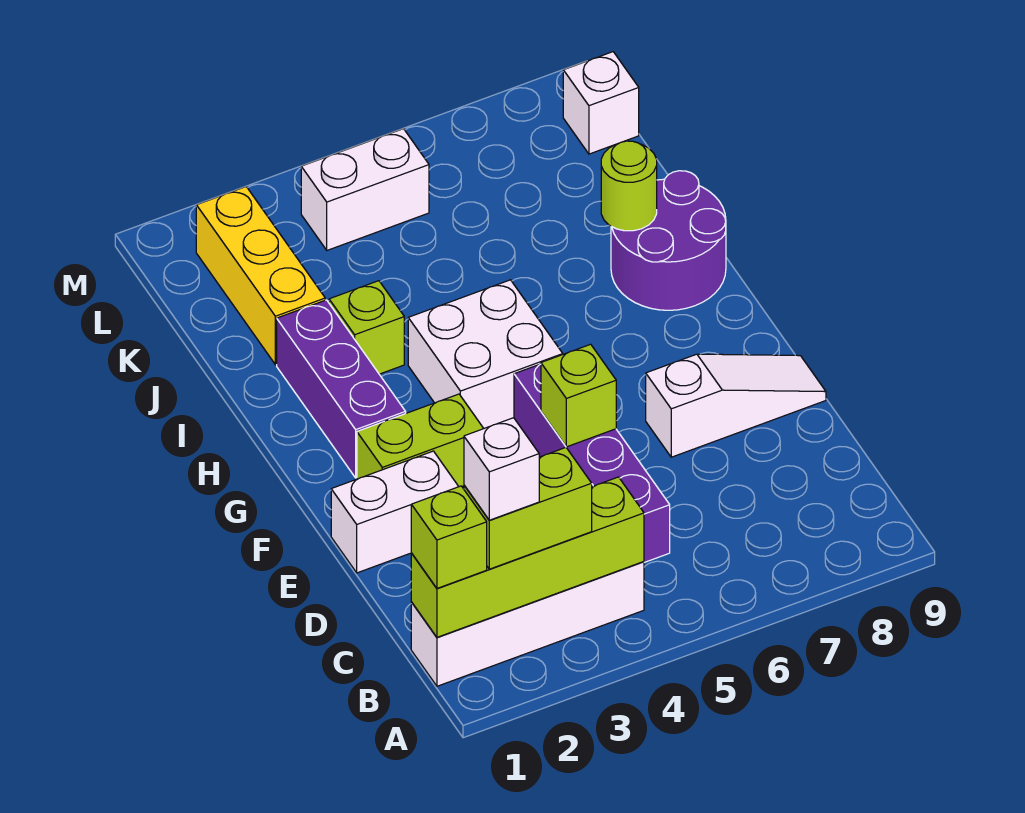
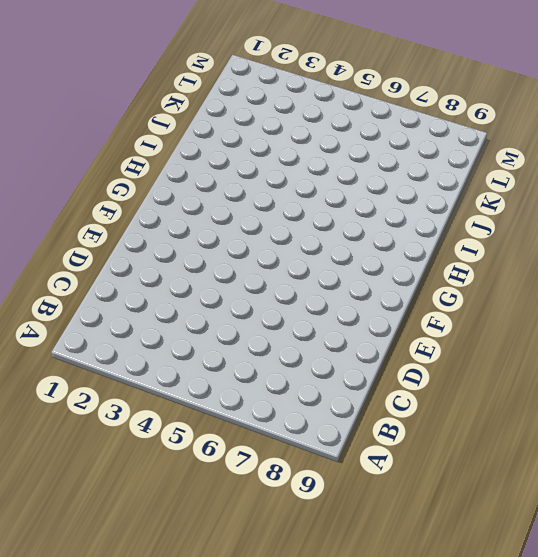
none -> white brick B1:B4 level 1
none -> purple brick C5:F5 level 1
none -> white brick E1:E2 level 1

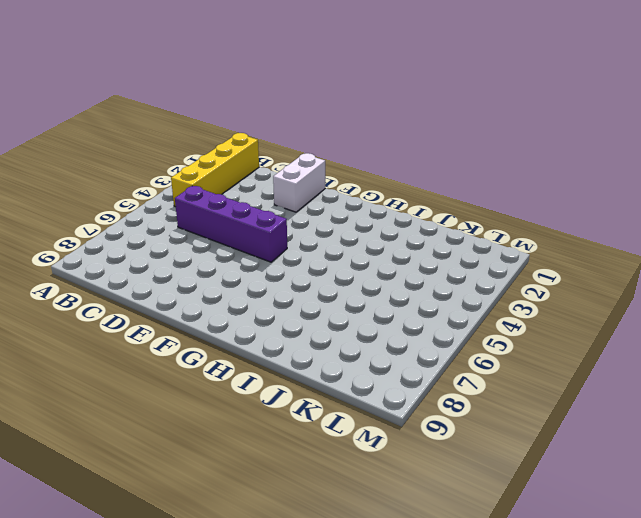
yellow brick B1:B4 level 1 -> white brick B1:B4 level 1
none -> white slope E7:E9 level 1 top 7
none -> lime brick F2:F3 level 1
none -> purple brick G2:I2 level 1

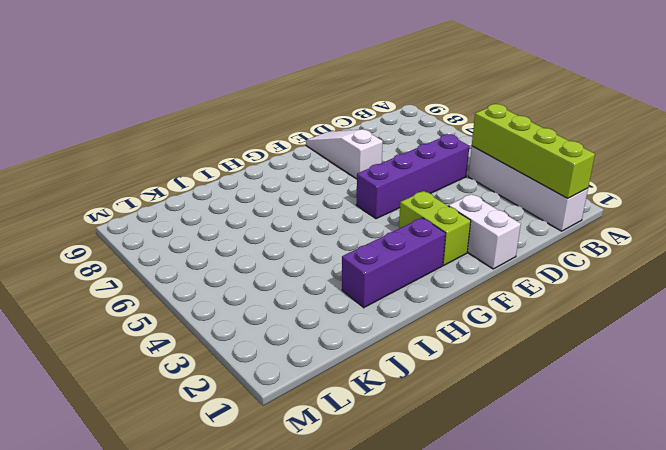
none -> white brick G4:H5 level 1
none -> purple round brick H8:I9 level 1
none -> lime brick I3 level 1

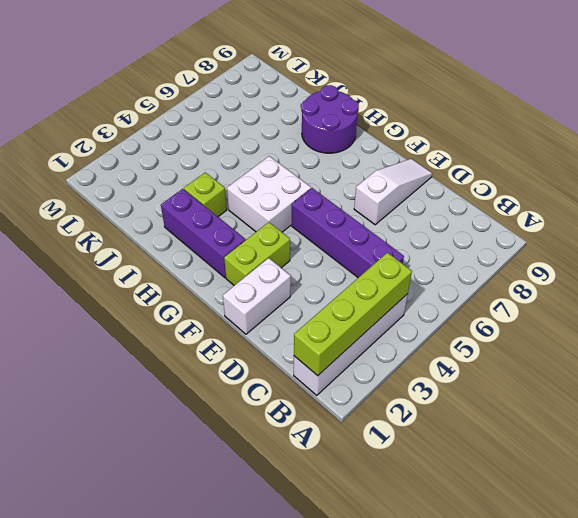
none -> yellow brick J2:L2 level 1
none -> white brick L4:L5 level 1
none -> white brick L9 level 1

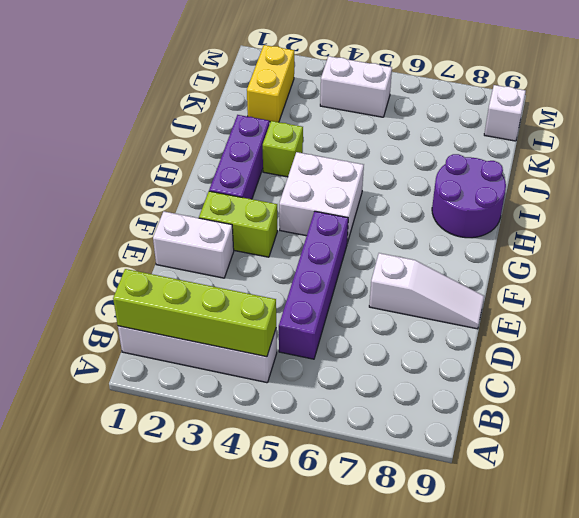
yellow brick K2:L2 level 1 -> yellow brick J2:L2 level 1
none -> lime brick E5 level 2
none -> lime round brick I8 level 2
none -> lime brick B1 level 3

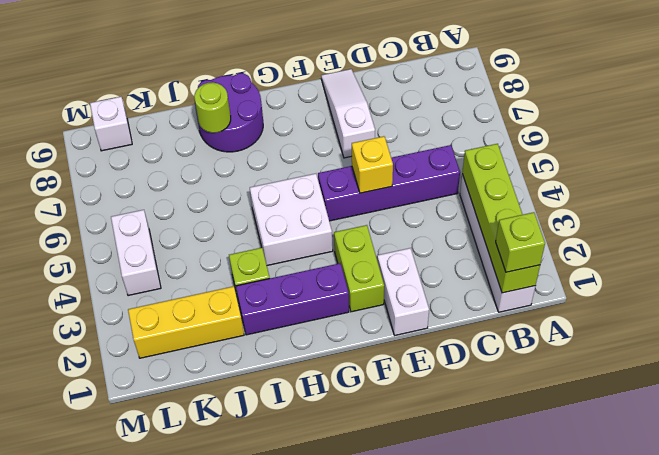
yellow brick E5 level 2 -> lime brick E5 level 2
none -> lime brick B2:B3 level 3
none -> white brick B2 level 4

